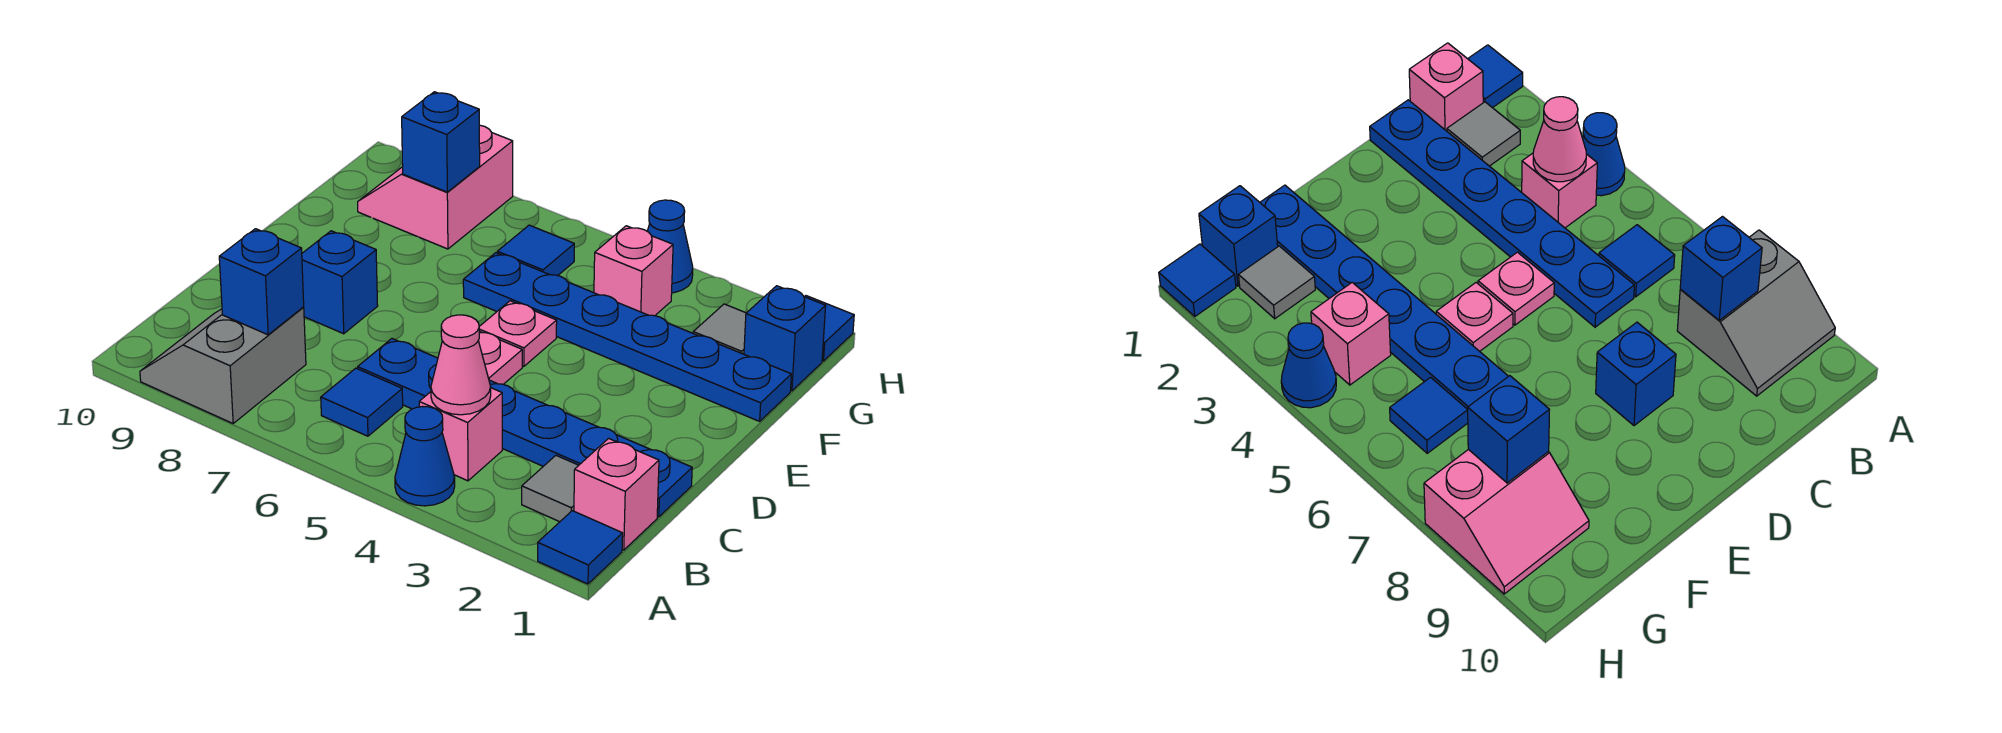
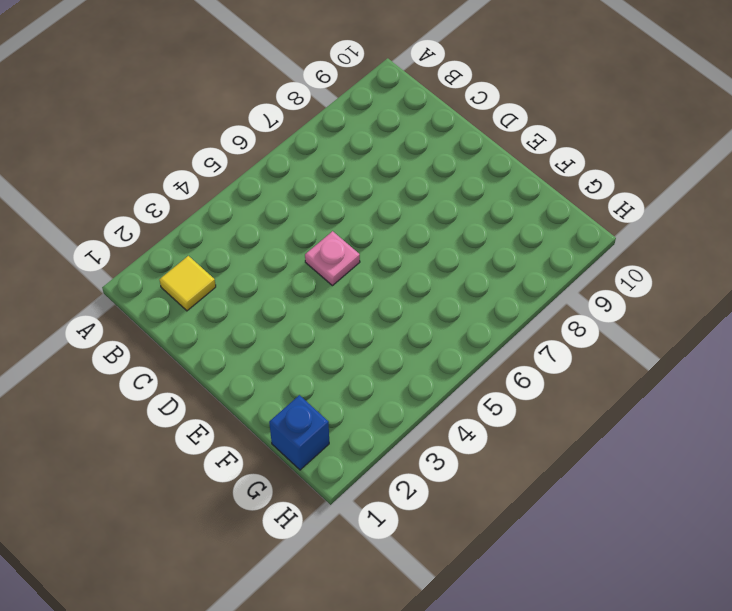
yellow tile B2 level 1 -> grey tile B2 level 1
none -> blue tile A1 level 1
none -> blue cone A4 level 1
none -> grey slope A8:B9 level 1 top 8

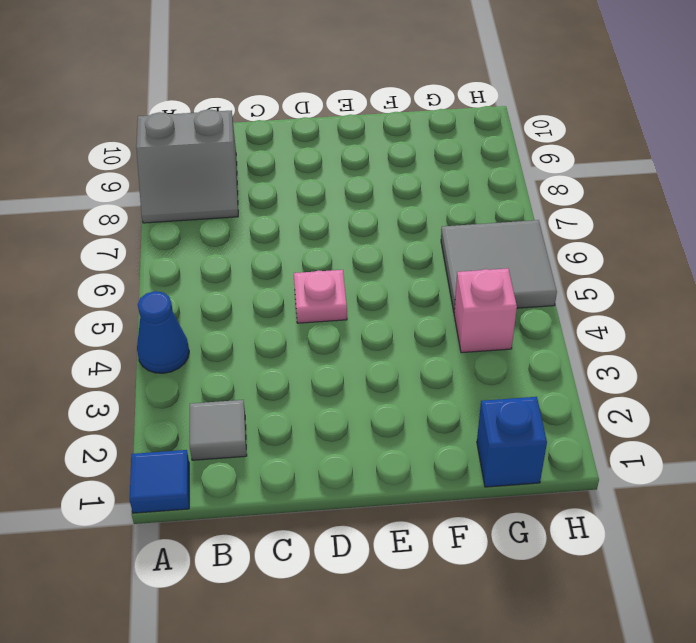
grey slope A8:B9 level 1 top 9 -> grey slope A8:B9 level 1 top 8
grey tile G5:H6 level 1 -> blue tile G6 level 1
none -> pink brick B1 level 1
none -> pink brick B4 level 1
none -> blue tile B6 level 1

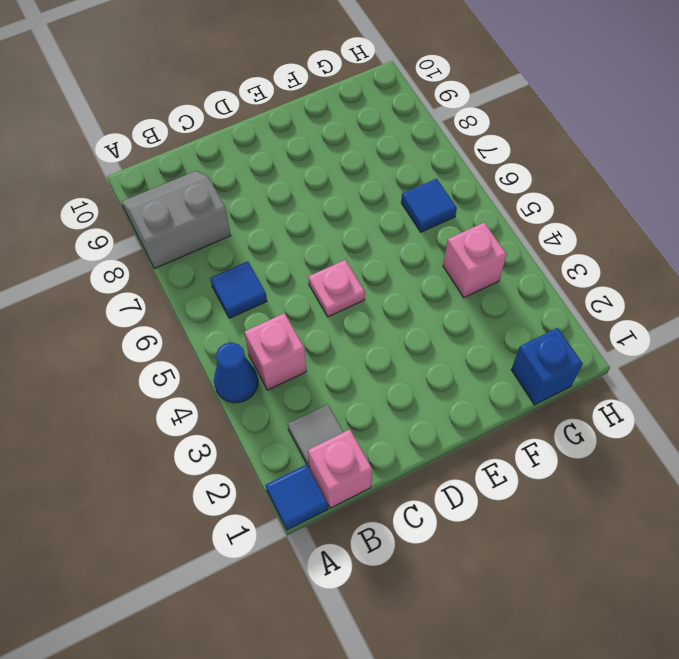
none -> blue plate C1:C6 level 1
none -> blue brick D8 level 1
none -> pink plate E5 level 1

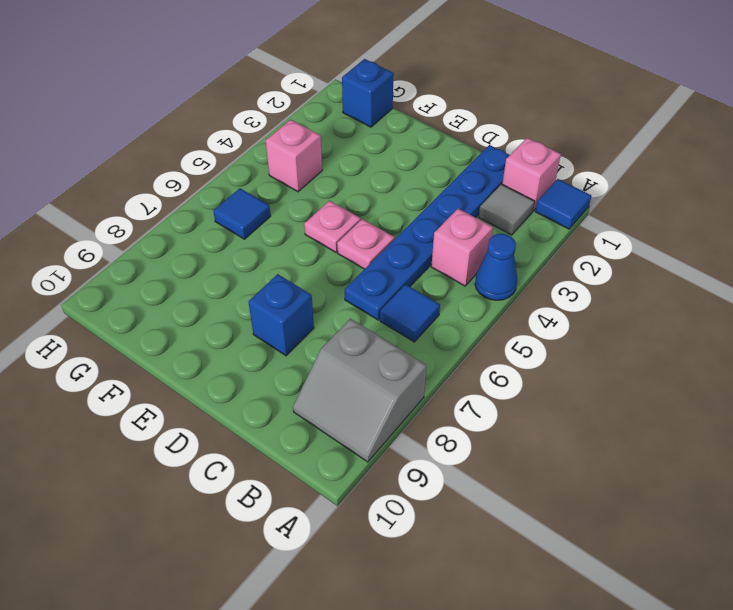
none -> blue plate F1:F6 level 1
none -> grey tile G2 level 1
none -> pink slope G8:H9 level 1 top 8

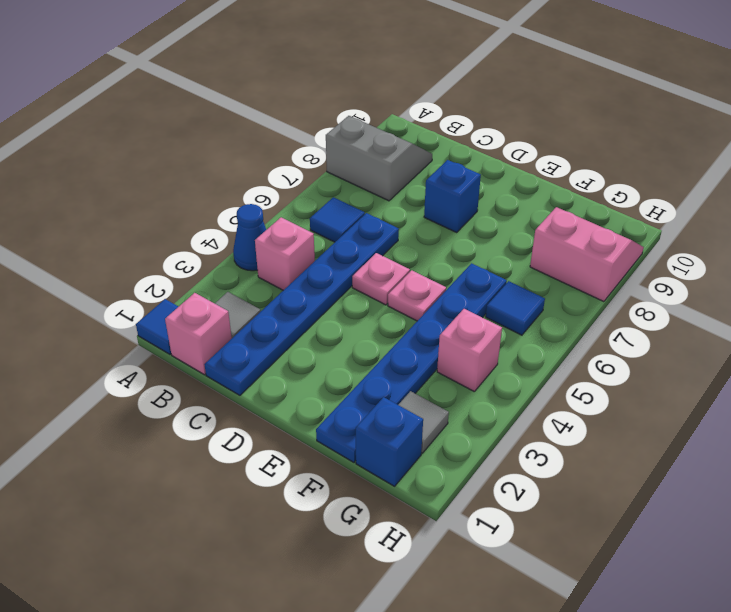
none -> blue tile H1 level 1
none -> blue cone H4 level 1
none -> pink cone B4 level 2

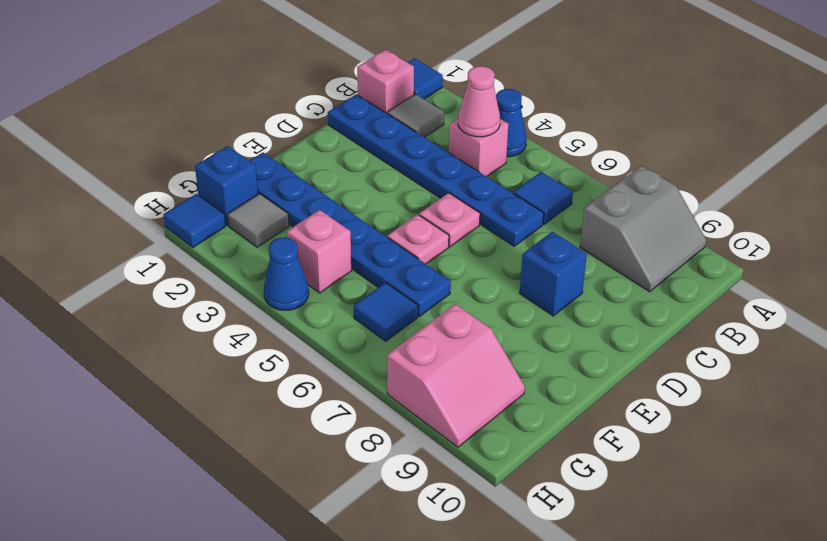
none -> blue brick B8 level 2
none -> blue brick G8 level 2

